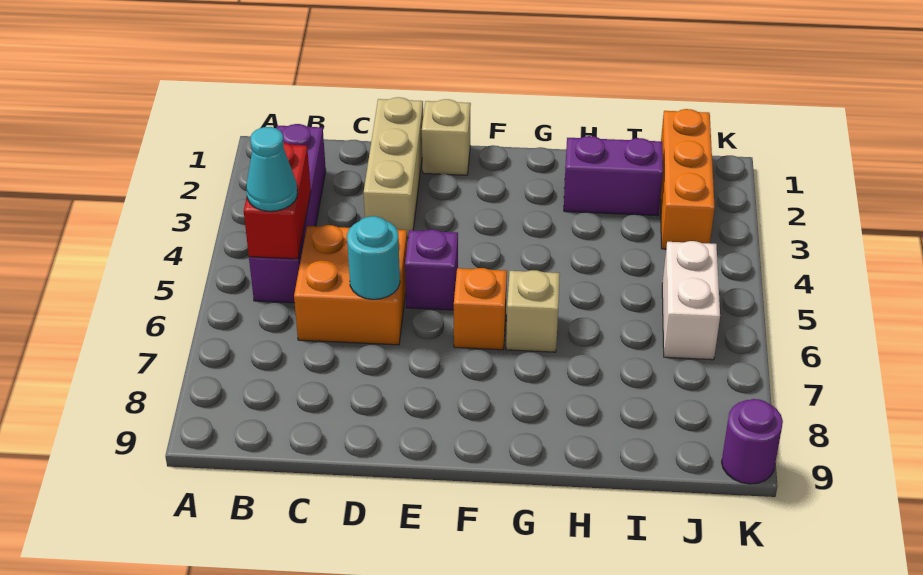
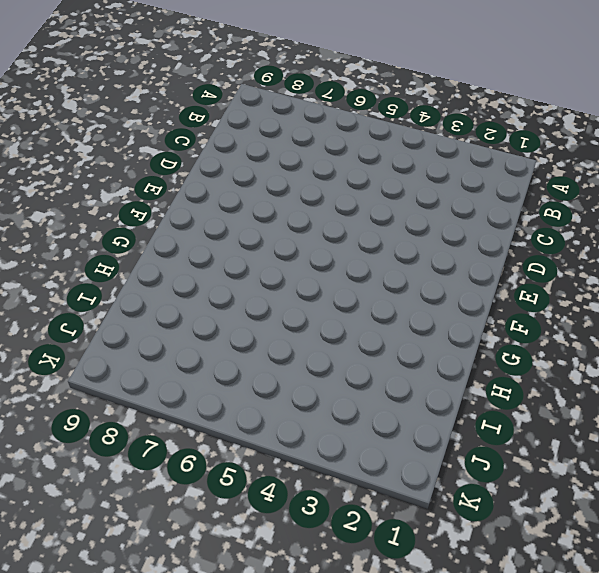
none -> purple brick B2:B5 level 1
none -> orange brick C5:D6 level 1
none -> tan brick D1:D3 level 1

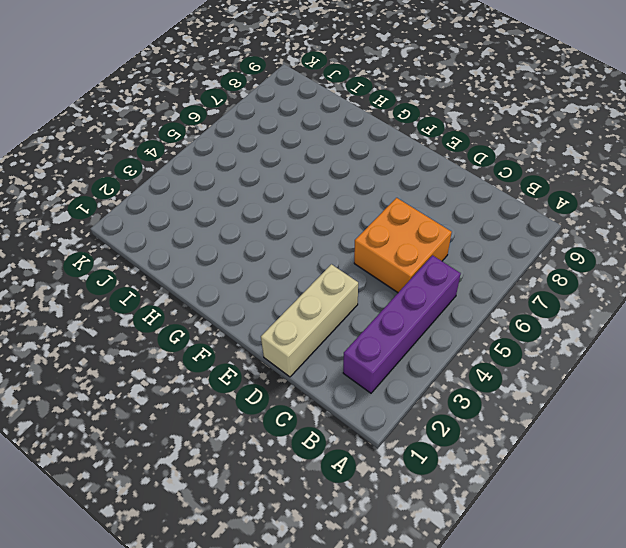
none -> tan brick E1 level 1
none -> purple brick E5 level 1
none -> orange brick F6 level 1

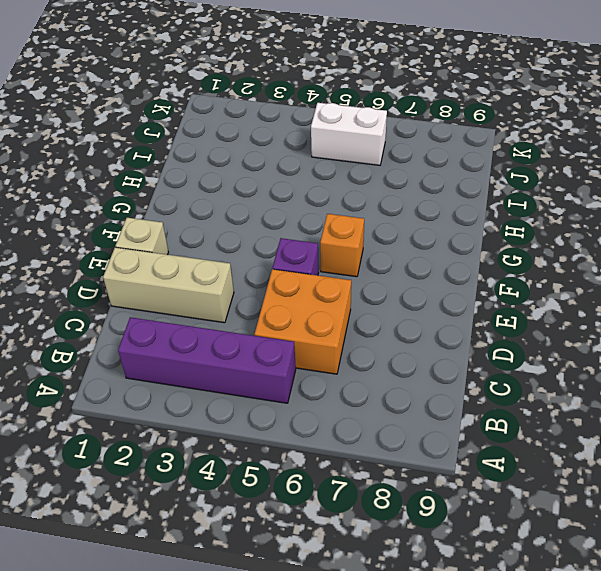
none -> tan brick G6 level 1
none -> purple brick H2:I2 level 1
none -> orange brick J1:J3 level 1

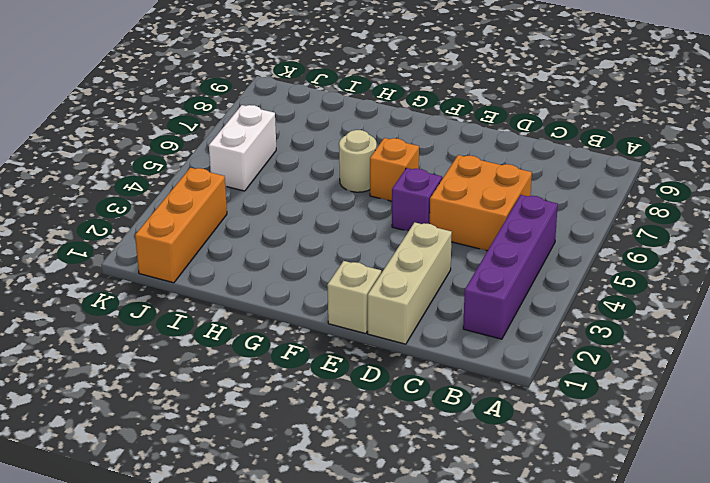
tan round brick G6 level 1 -> tan brick G6 level 1
none -> purple brick H2:I2 level 1
none -> purple round brick K9 level 1
none -> red brick B4:B5 level 2

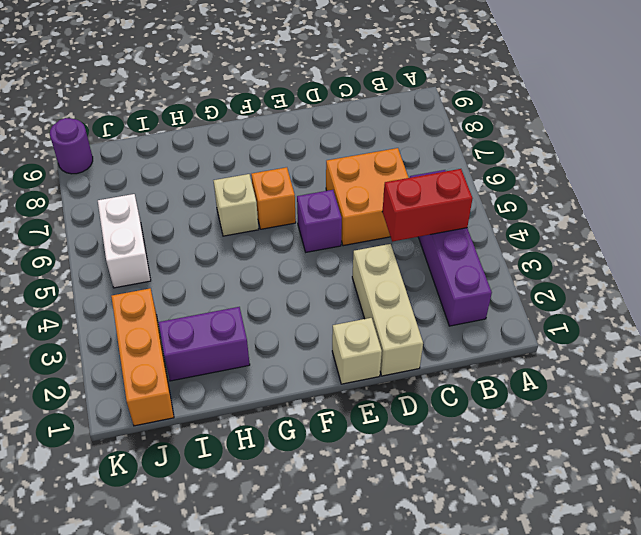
red brick B4:C4 level 2 -> red brick B4:B5 level 2
none -> cyan round brick D6 level 2
none -> cyan cone B5 level 3

